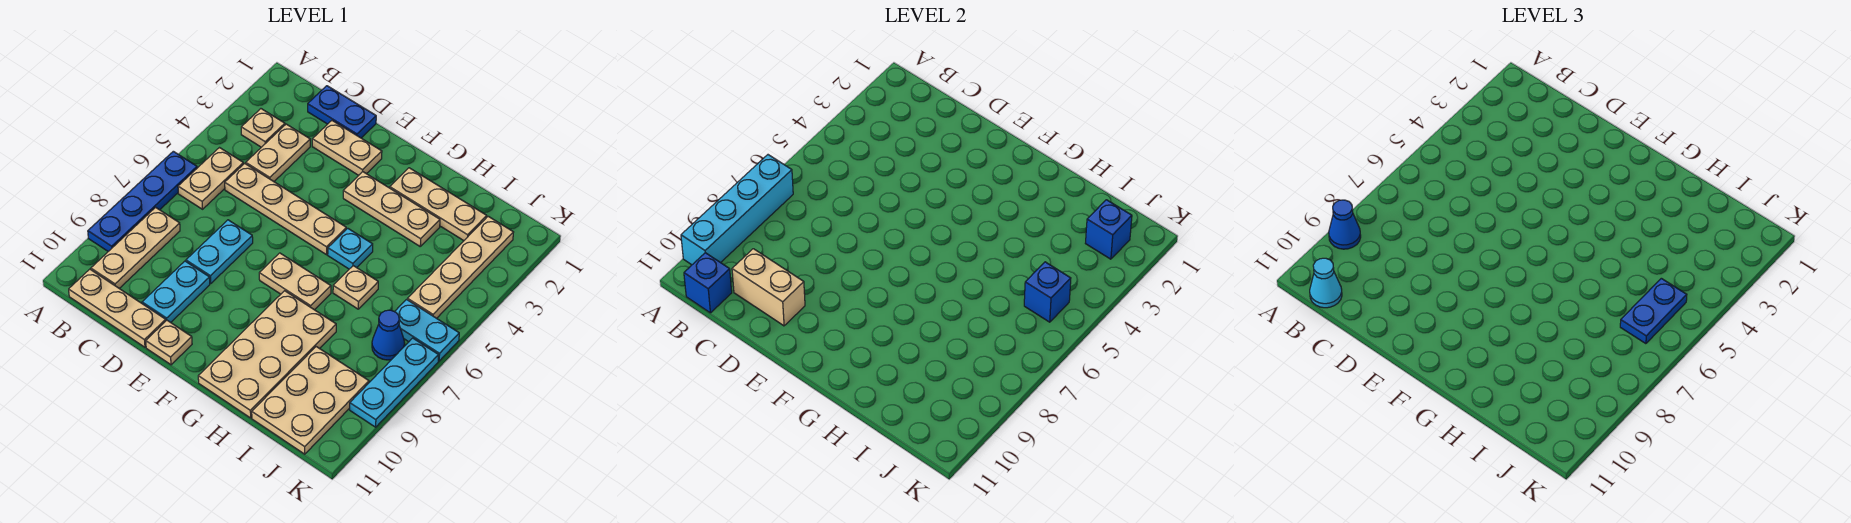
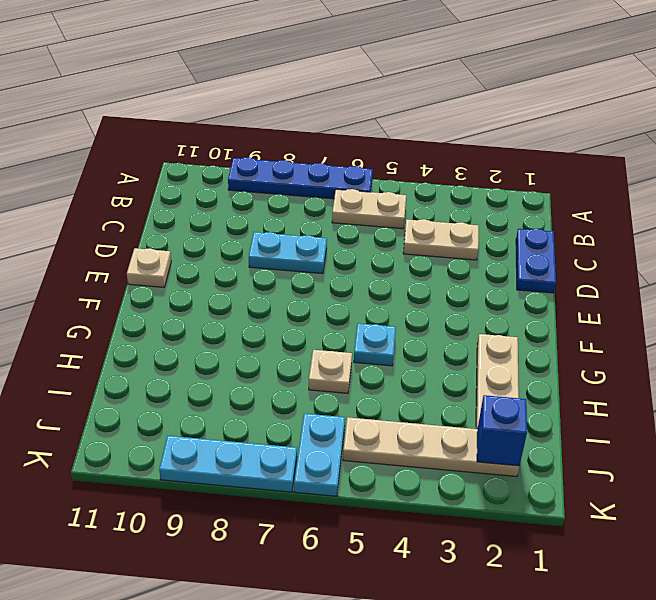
none -> tan plate B3 level 1
none -> tan plate B8:B10 level 1
none -> tan plate B11:D11 level 1
none -> tan plate C5:F5 level 1

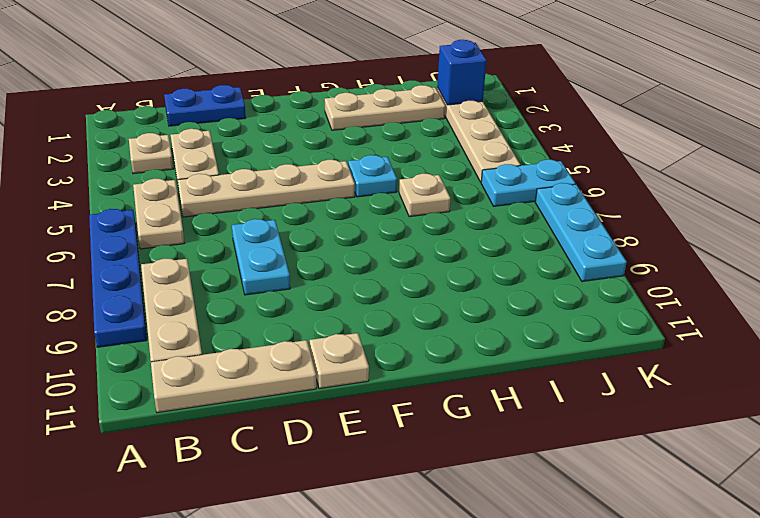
none -> tan plate D2:E2 level 1
none -> cyan plate D9:D10 level 1
none -> tan plate F3:H3 level 1
none -> tan plate F7:G7 level 1

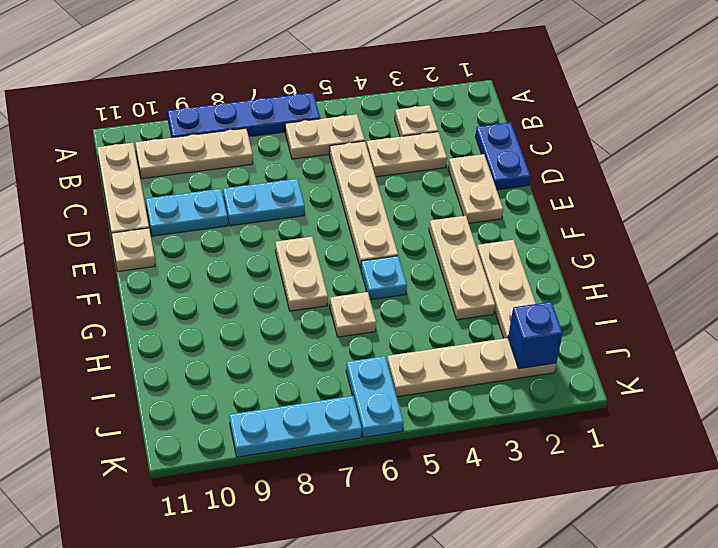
none -> tan plate G8:H11 level 1
none -> tan plate I9:J11 level 1
none -> blue cone J7 level 1
none -> cyan brick A7:A10 level 2

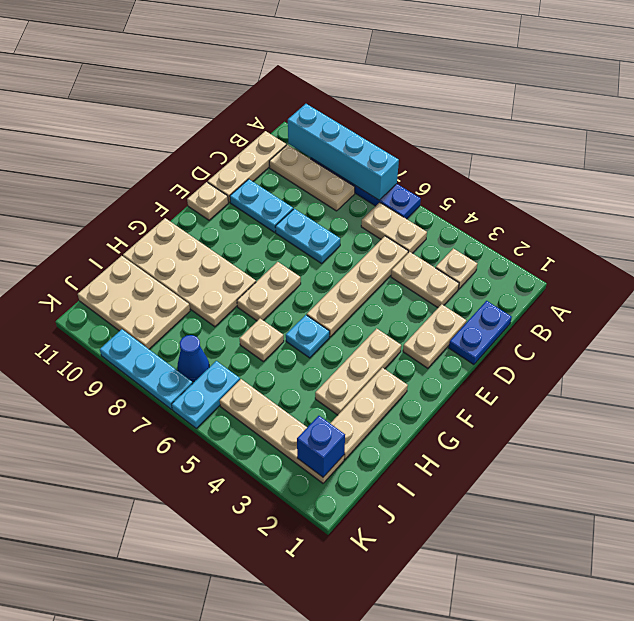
none -> blue brick B11 level 2
none -> tan brick C10:D10 level 2
none -> blue brick J5 level 2
none -> blue cone A9 level 3

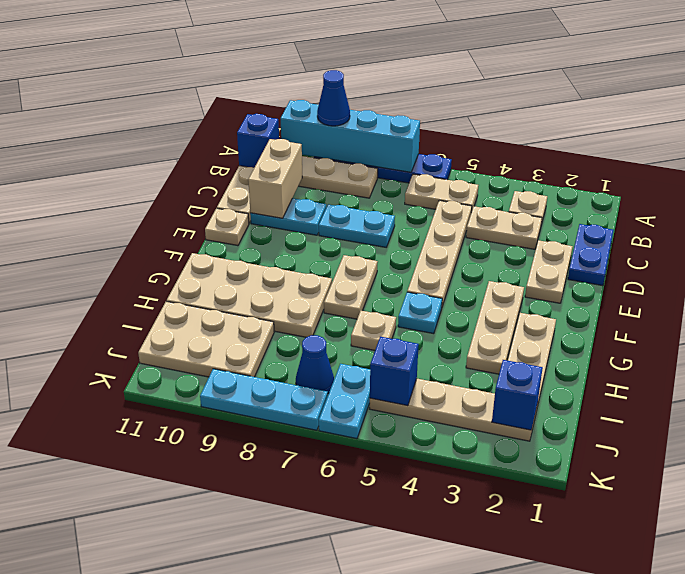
none -> cyan cone B11 level 3
none -> blue plate J5:J6 level 3

